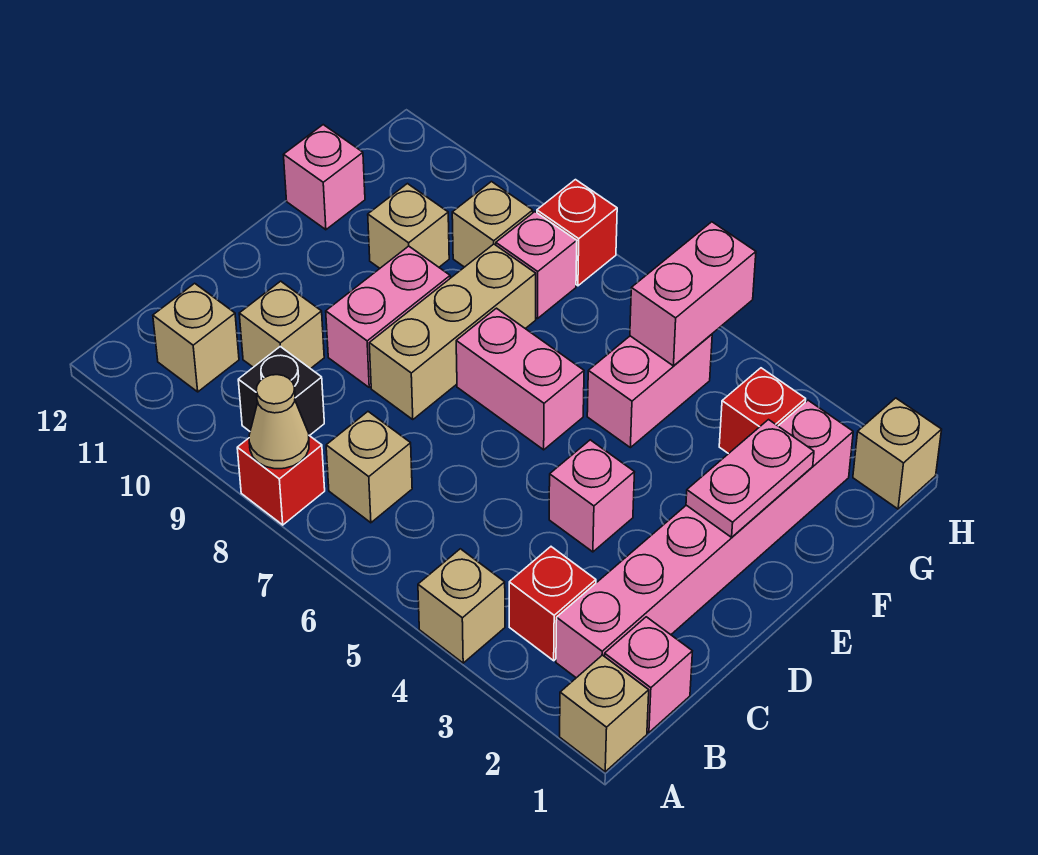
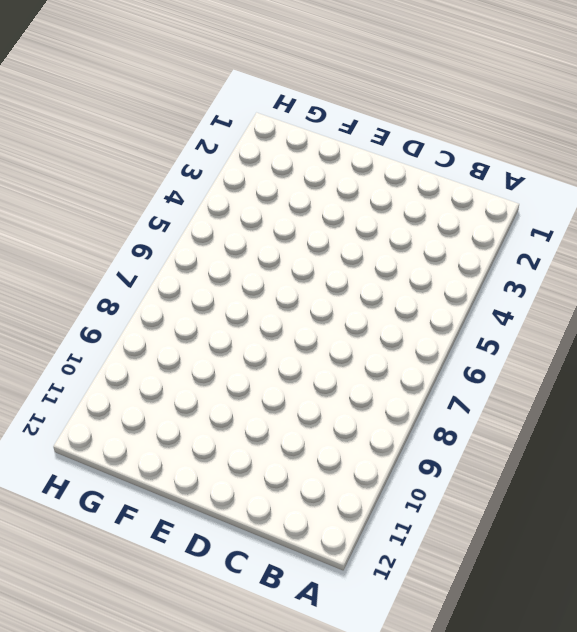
none -> tan brick A1 level 1
none -> tan brick A4 level 1
none -> red brick A8 level 1

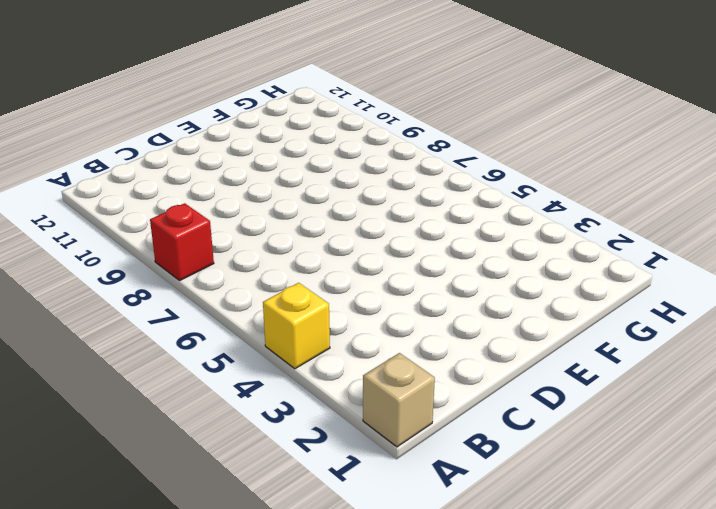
yellow brick A4 level 1 -> tan brick A4 level 1
none -> pink brick B1 level 1
none -> pink brick B2:G2 level 1
none -> red brick B3 level 1

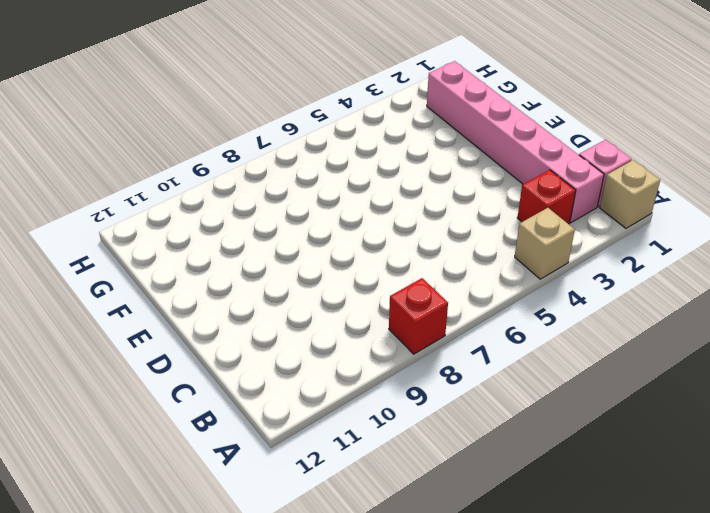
none -> tan brick B7 level 1
none -> black brick B9 level 1
none -> tan brick B11 level 1

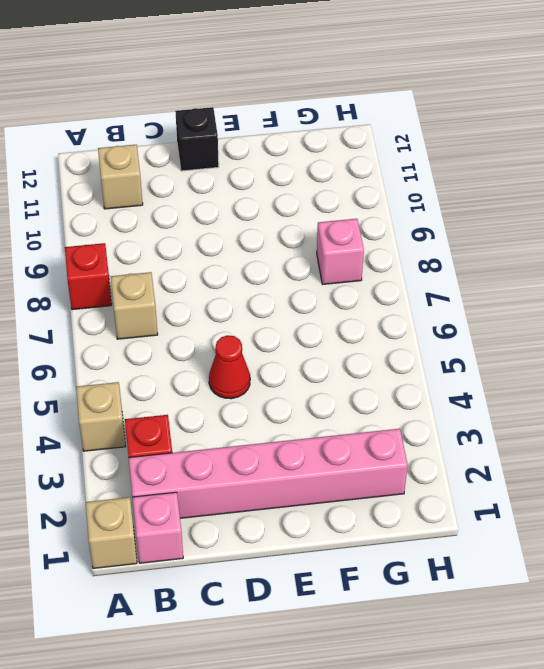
red cone D5 level 1 -> none
black brick D12 level 1 -> black brick B9 level 1
none -> tan brick C10 level 1
none -> pink brick D4 level 1
none -> tan brick D8:F8 level 1

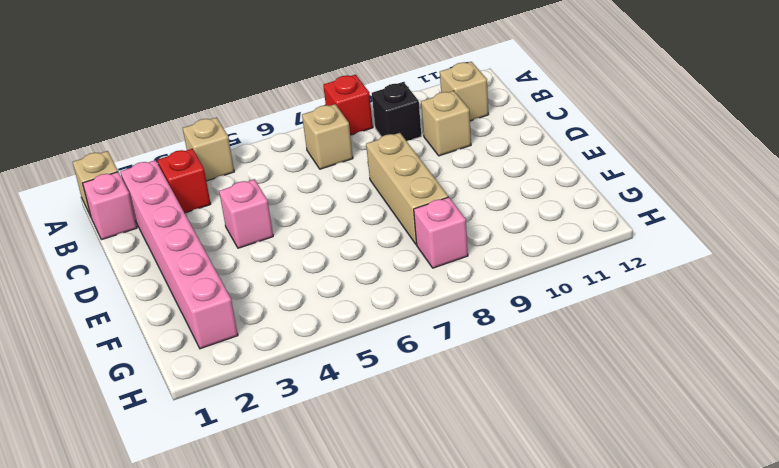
none -> pink brick D9:E9 level 1
none -> pink brick E6:E7 level 1
none -> pink brick F5:G5 level 1

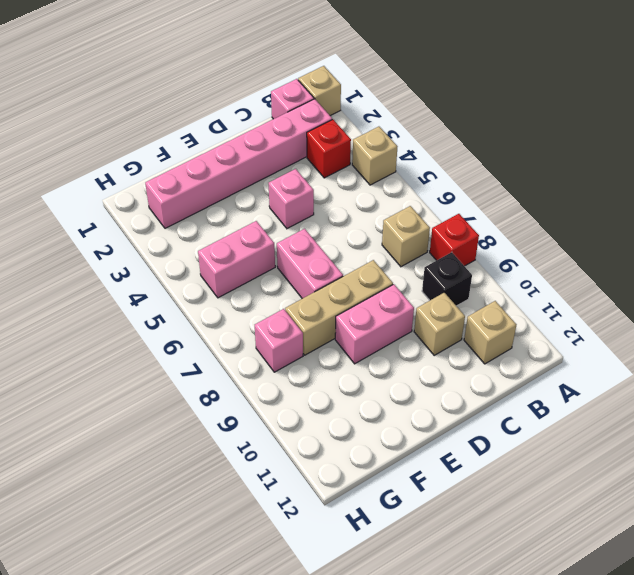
none -> tan brick F10 level 1
none -> pink brick F12 level 1
none -> red brick G3 level 1

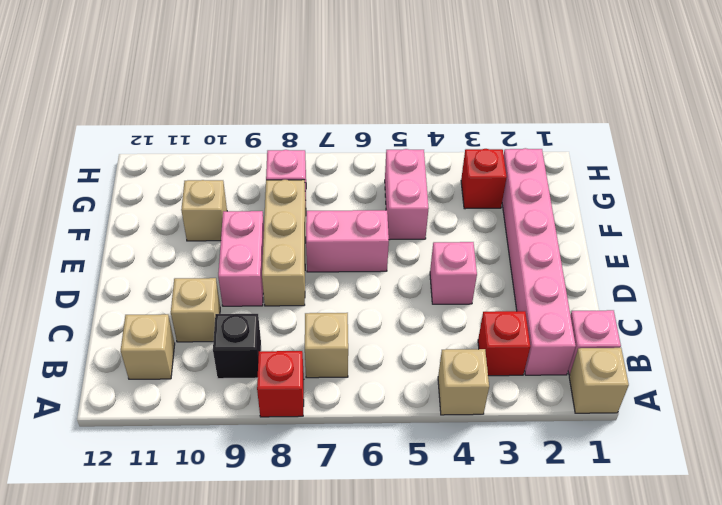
none -> pink brick F12 level 1
none -> tan brick G9 level 1
none -> tan brick H1 level 1

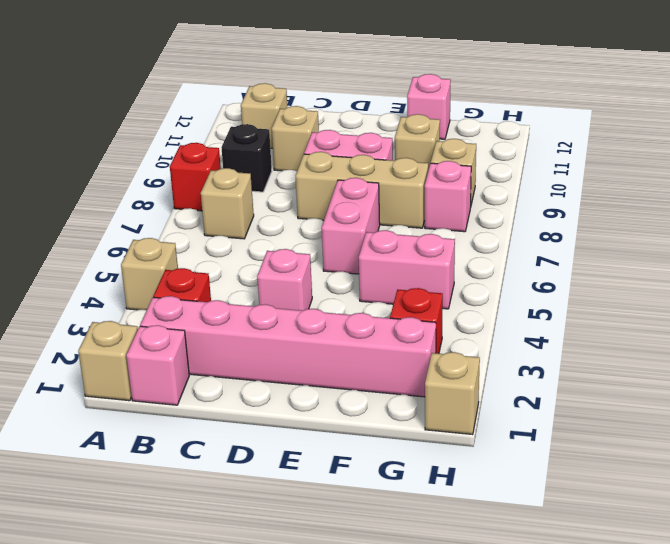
none -> red brick H8 level 1
none -> tan cone A8 level 2
none -> pink plate E2:F2 level 2

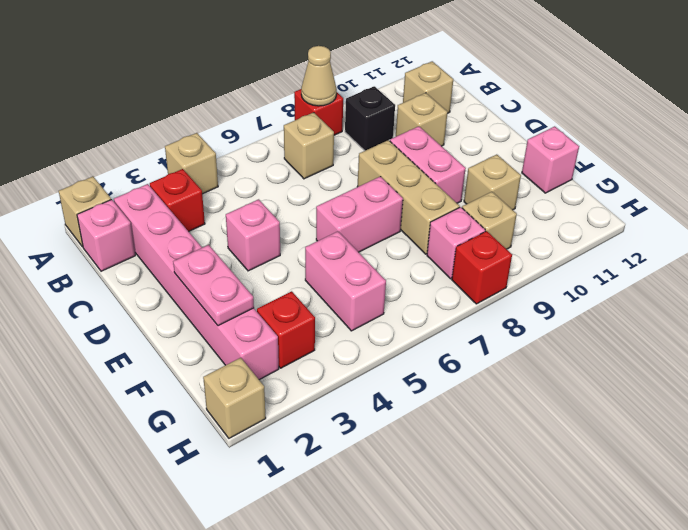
none -> pink brick G5:H5 level 2

